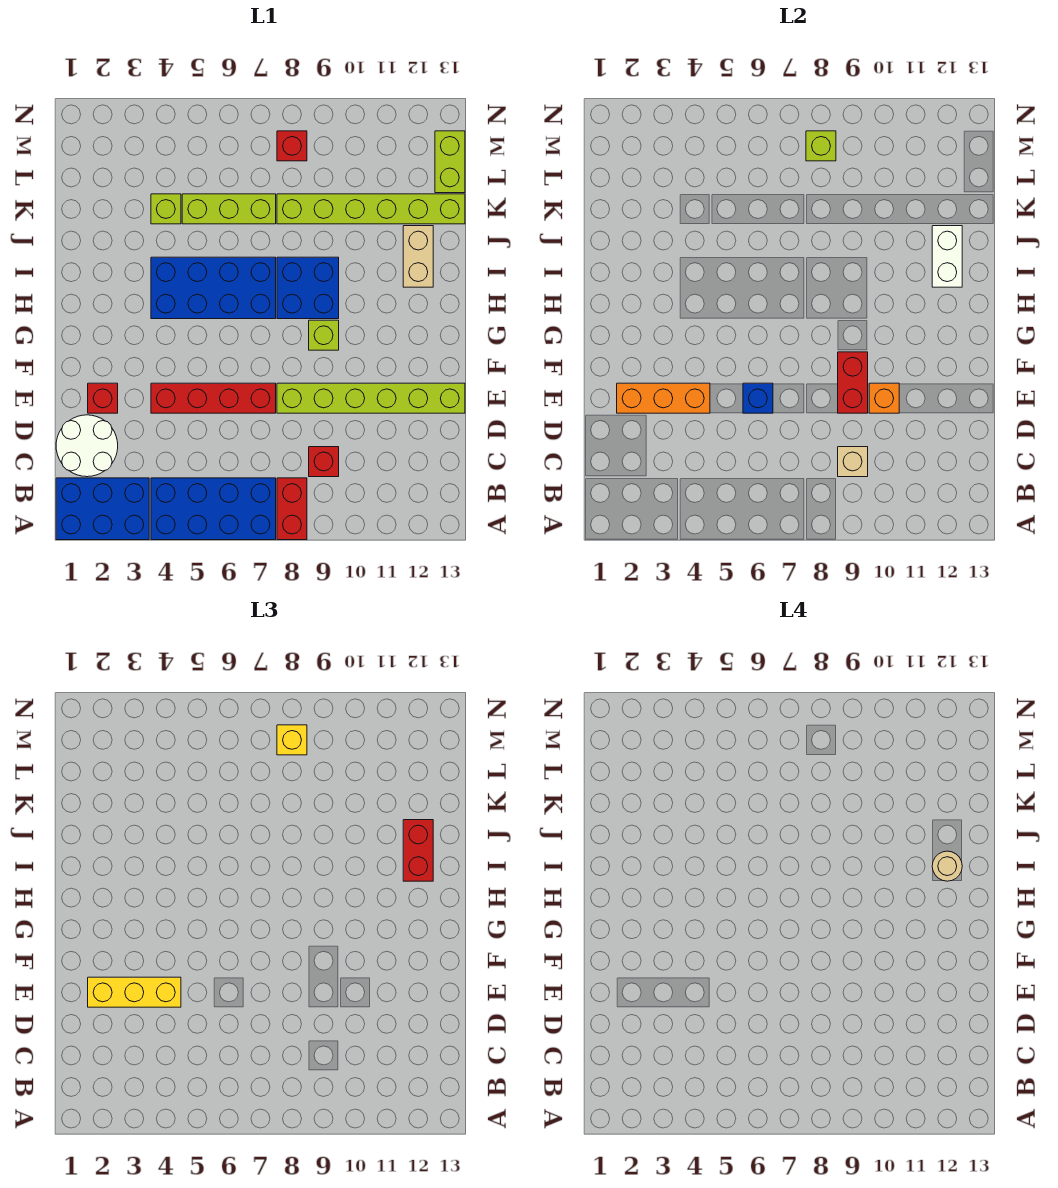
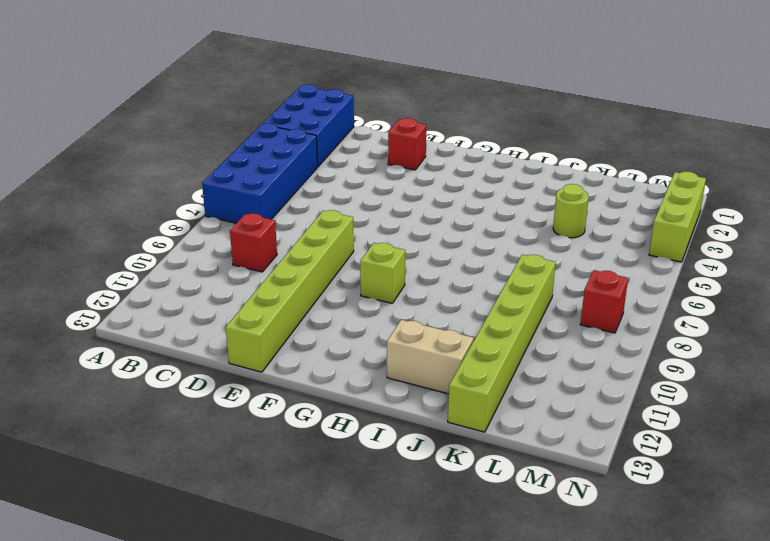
lime round brick K4 level 1 -> lime brick K4 level 1
lime brick N2:N4 level 1 -> lime brick K5:K7 level 1
none -> red brick A8:B8 level 1
none -> white round brick C1:D2 level 1
none -> red brick E4:E7 level 1

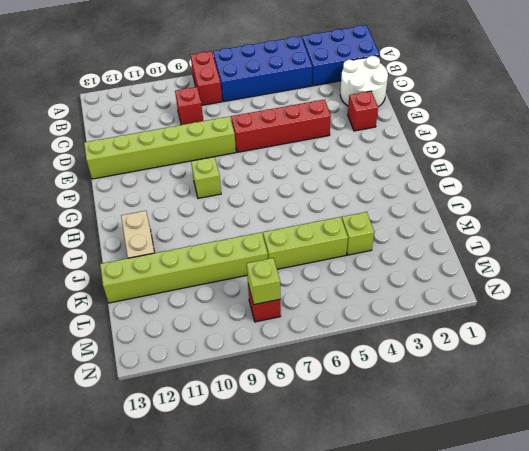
none -> blue brick H4:I7 level 1
none -> blue brick H8:I9 level 1
none -> lime brick L13:M13 level 1

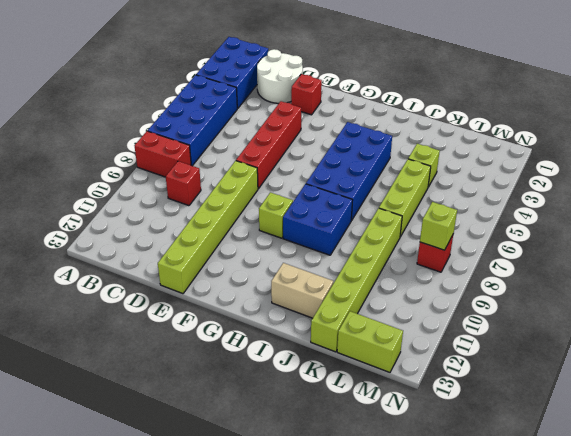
none -> tan brick C9 level 2
none -> orange brick E2:E4 level 2
none -> blue brick E6 level 2

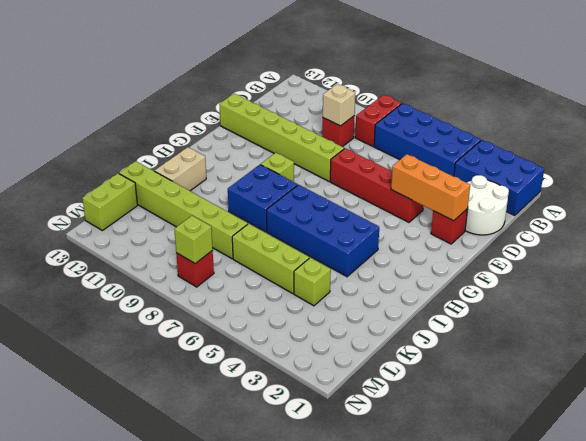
none -> blue brick E6 level 2
none -> red brick E9:F9 level 2
none -> orange brick E10 level 2

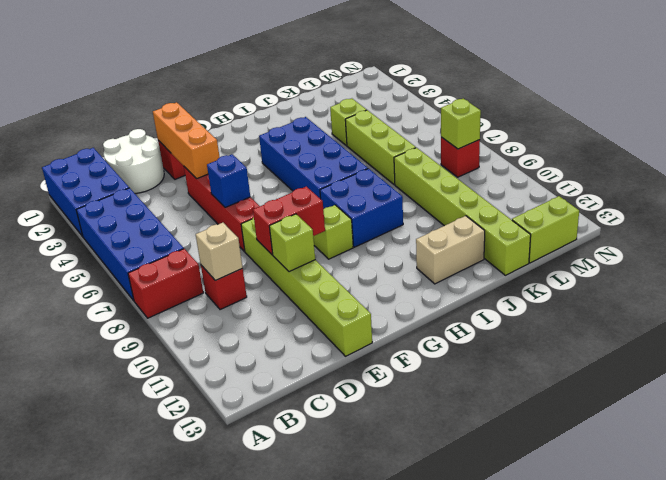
lime brick E10 level 2 -> orange brick E10 level 2
none -> white brick I12:J12 level 2
none -> yellow brick E2:E4 level 3
none -> red brick I12:J12 level 3

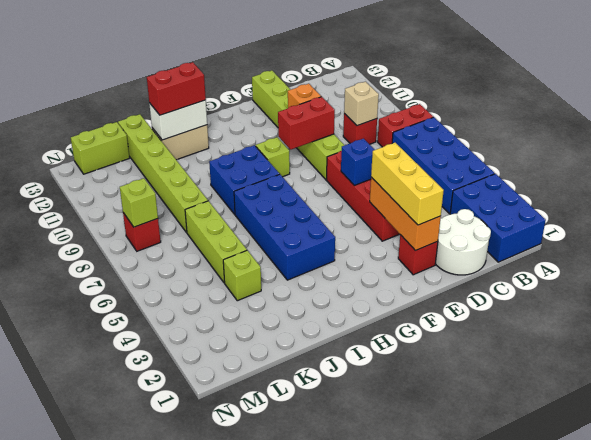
none -> yellow brick M8 level 3
none -> tan round brick I12 level 4

